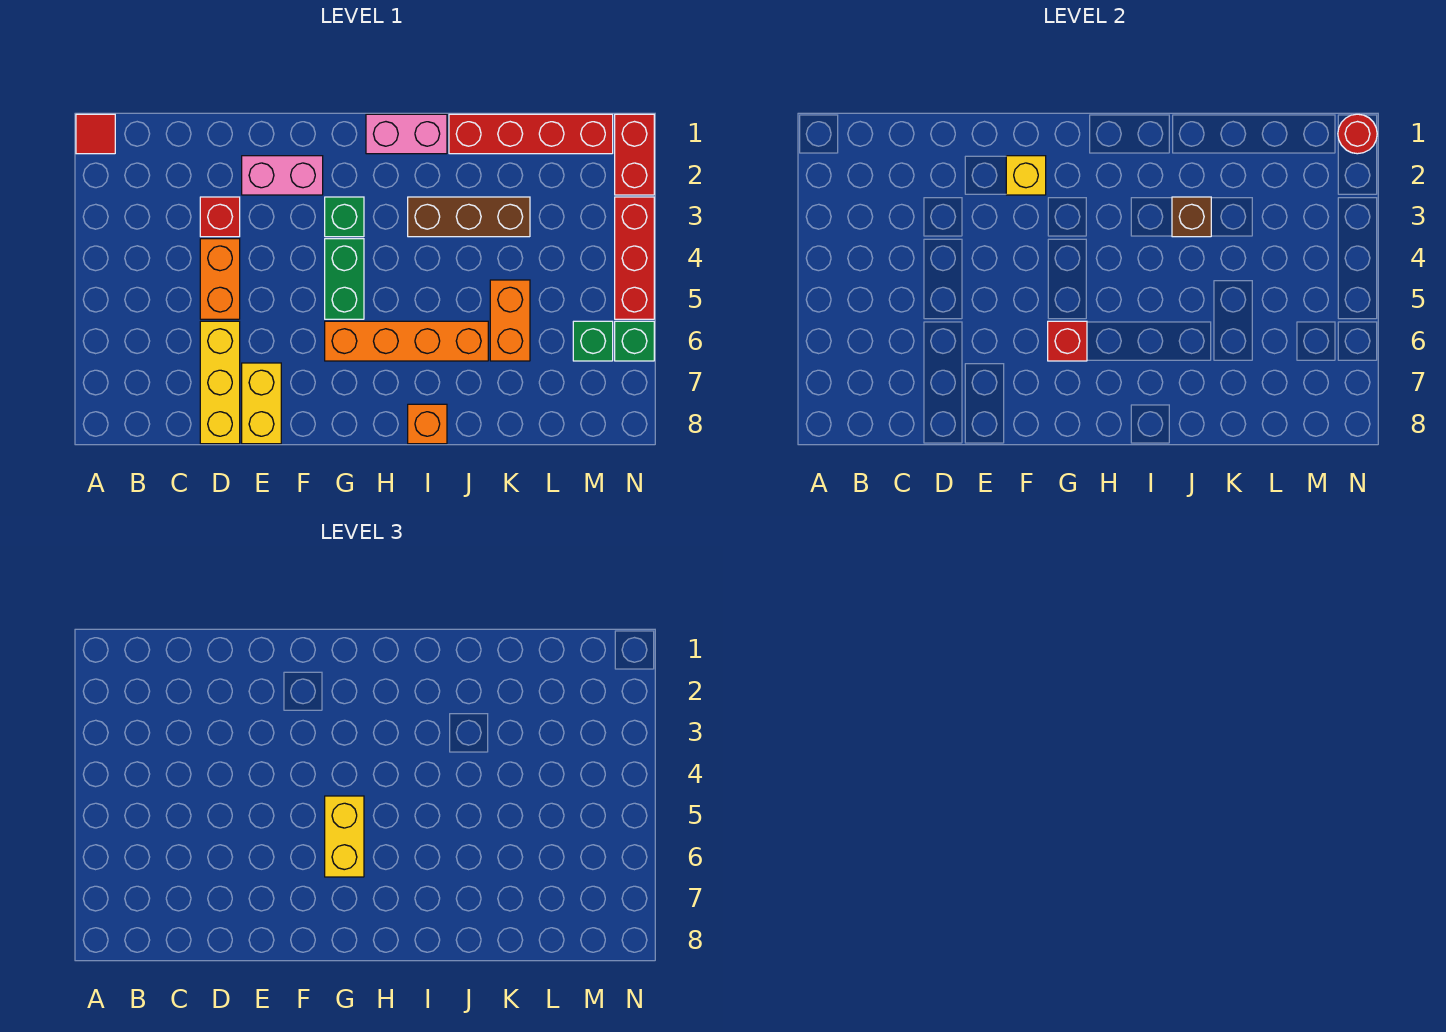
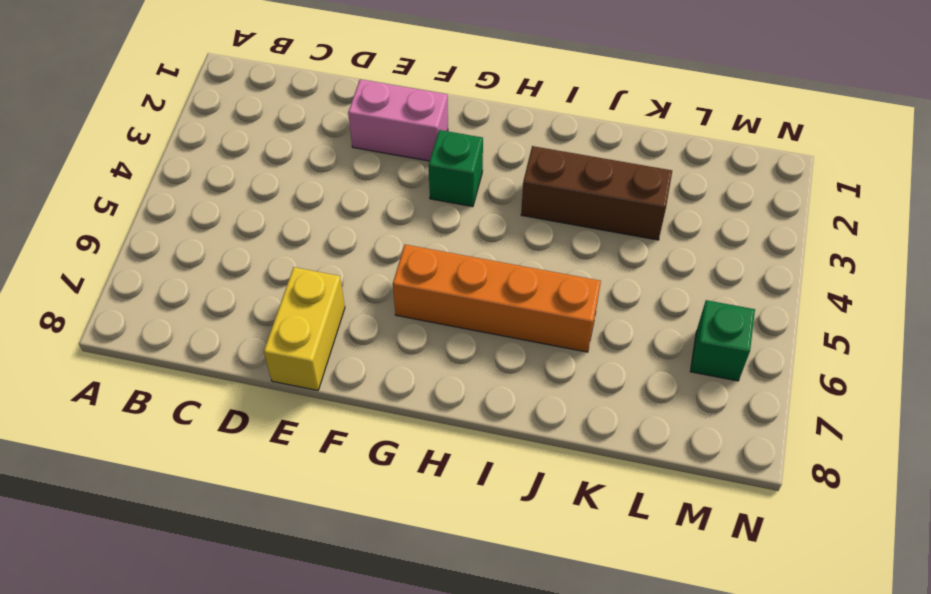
none -> red tile A1 level 1
none -> red brick D3 level 1
none -> orange brick D4:D5 level 1

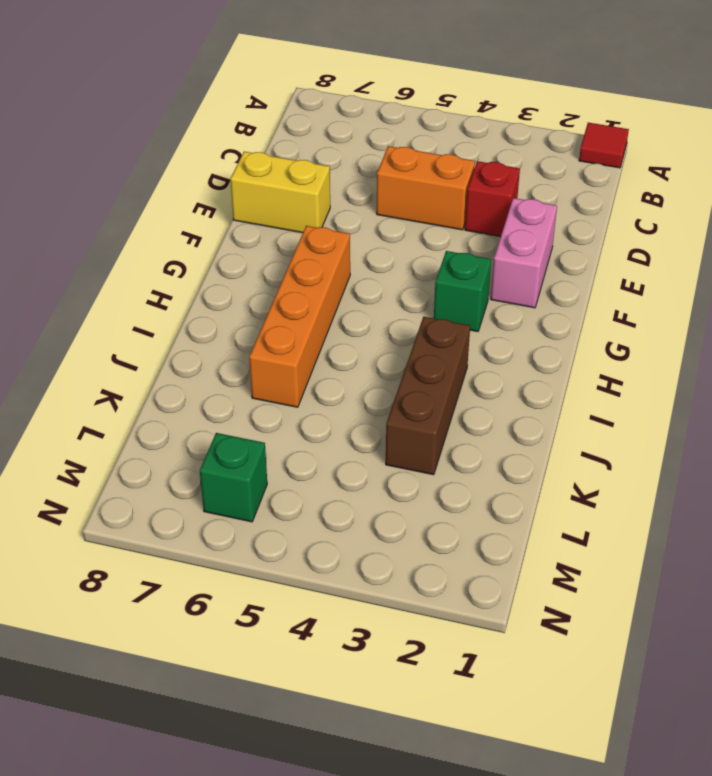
none -> yellow brick D6:D8 level 1
none -> green brick G4:G5 level 1
none -> pink brick H1:I1 level 1

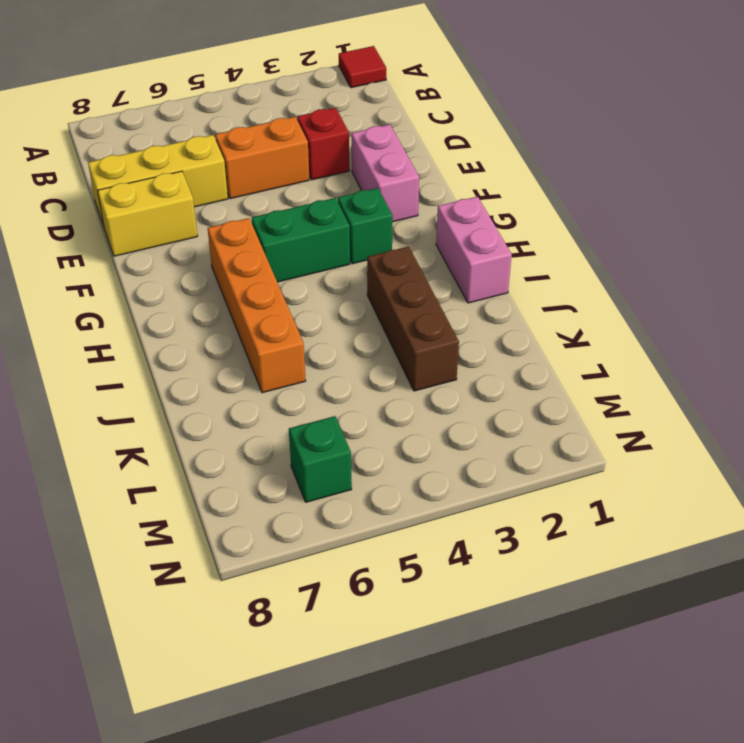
none -> orange brick I8 level 1
none -> red brick J1:M1 level 1
none -> orange brick K5:K6 level 1

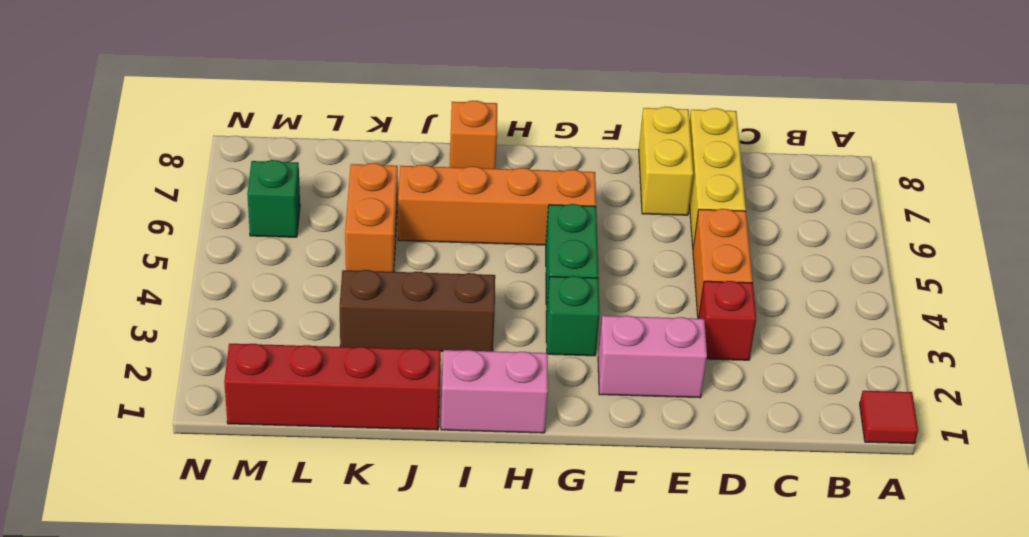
none -> red brick N1:N2 level 1
none -> red brick N3:N5 level 1
none -> green brick N6 level 1

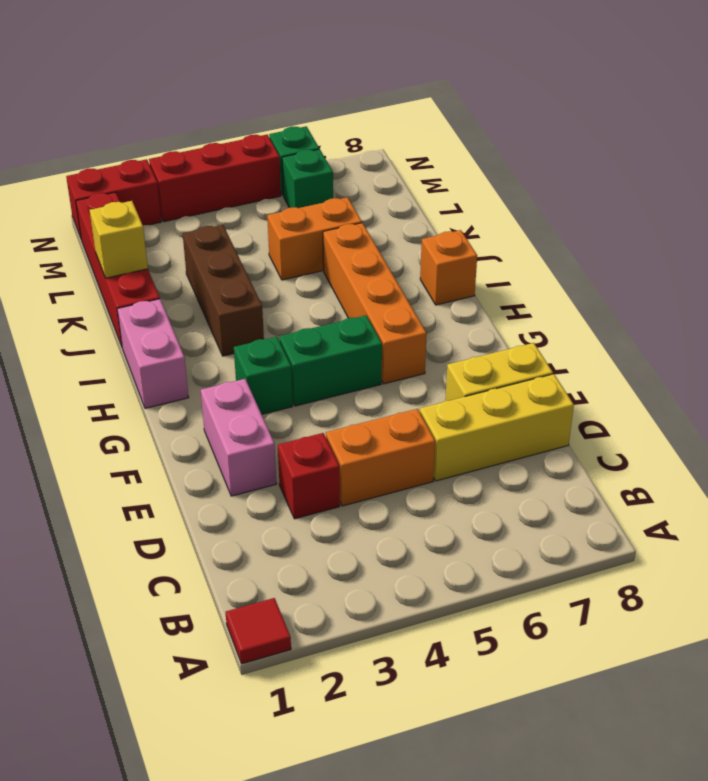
yellow brick K1 level 2 -> yellow brick F2 level 2
none -> red brick G6 level 2
none -> brown brick J3 level 2
none -> red round brick N1 level 2

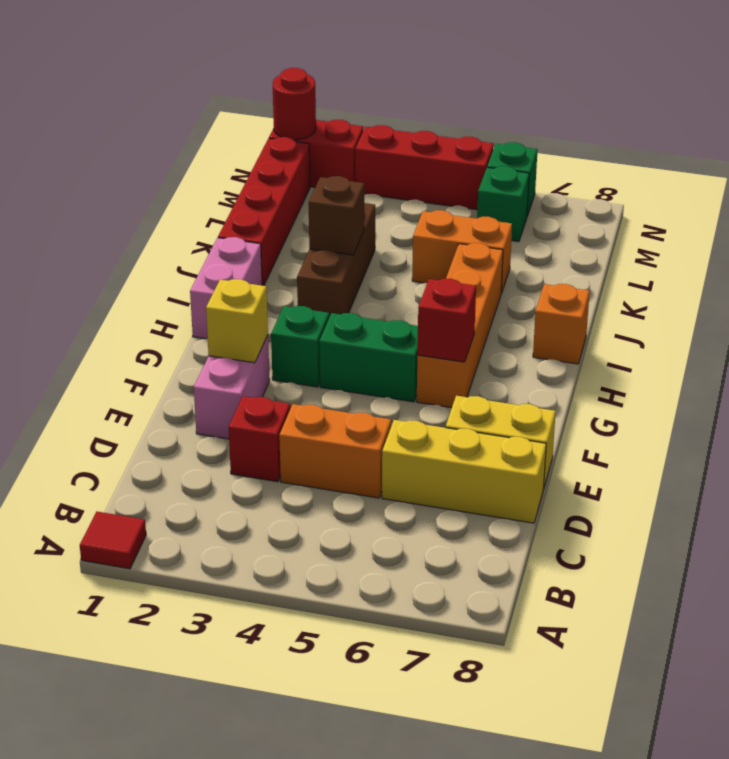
none -> yellow brick G5:G6 level 3

